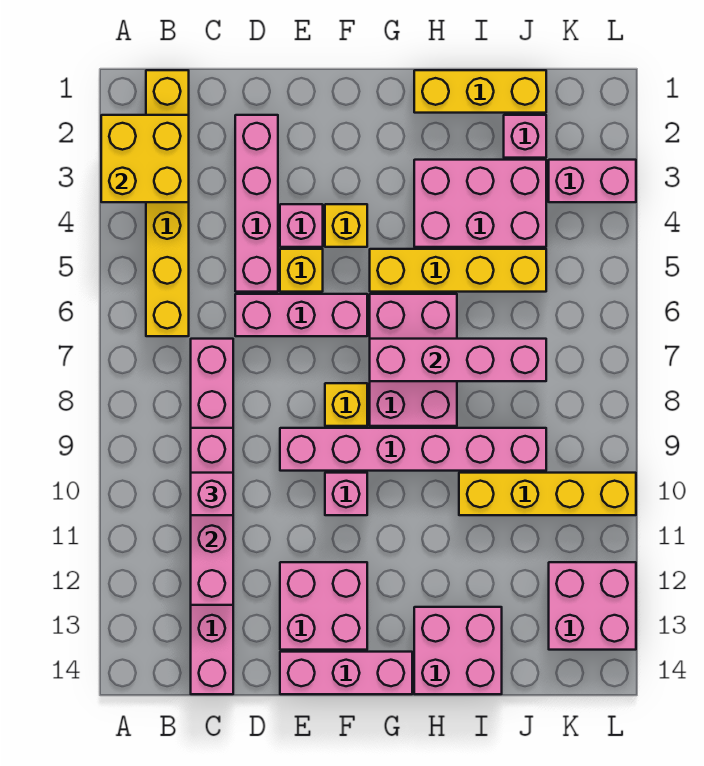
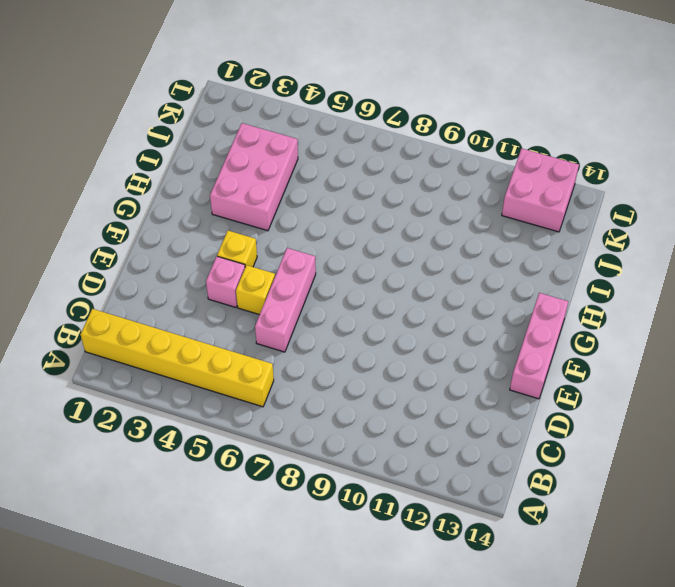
none -> pink brick C7:C14 level 1
none -> pink brick D2:D5 level 1
none -> pink brick E9:J9 level 1

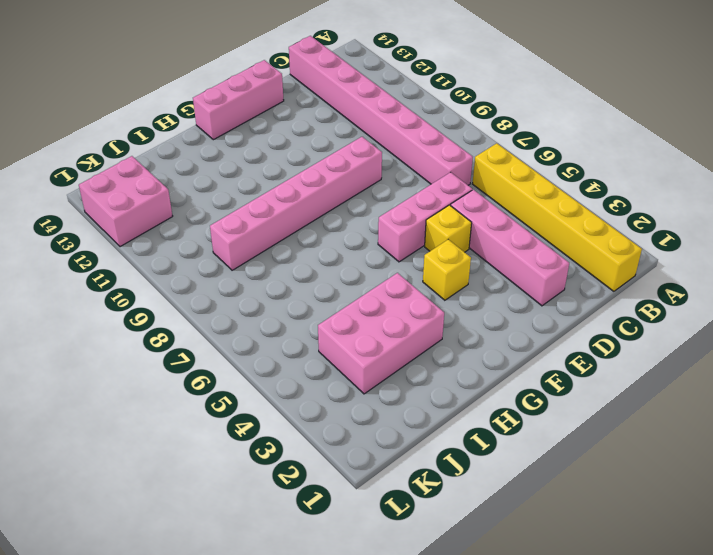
none -> pink brick E4 level 1
none -> pink brick E12:F13 level 1
none -> yellow brick F8 level 1

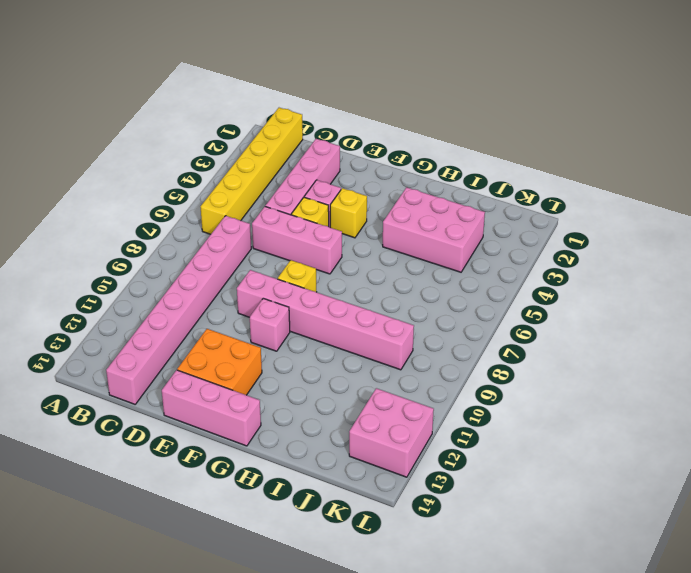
orange brick E12:F13 level 1 -> pink brick E12:F13 level 1
none -> yellow brick G5:J5 level 1
none -> pink brick G6:H8 level 1
none -> yellow brick H1:J1 level 1

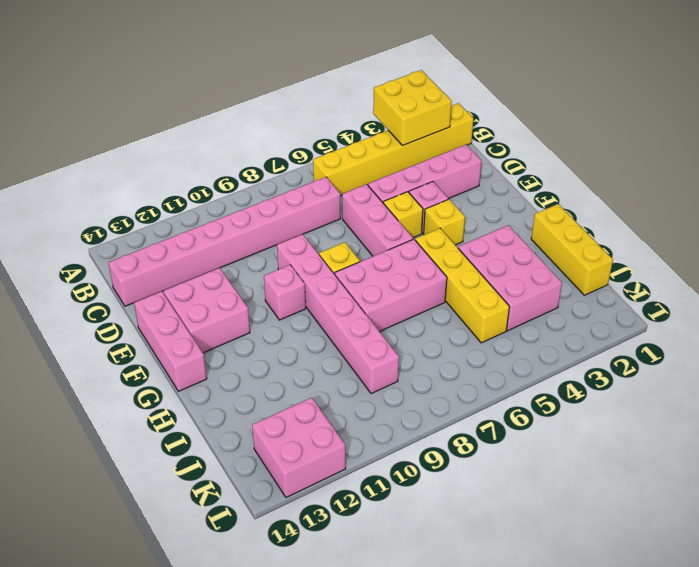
none -> pink brick H13:I14 level 1
none -> yellow brick I10:L10 level 1
none -> pink brick J2 level 1

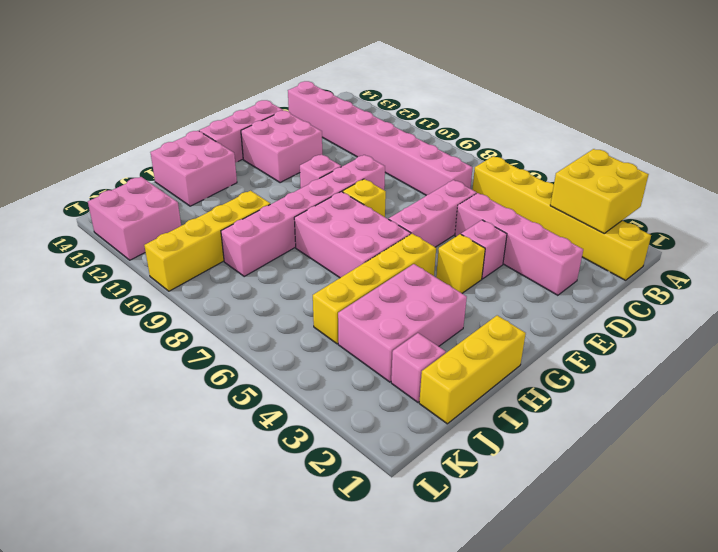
none -> yellow brick E5 level 1
none -> pink brick K3:L3 level 1
none -> pink brick C9:C12 level 2

